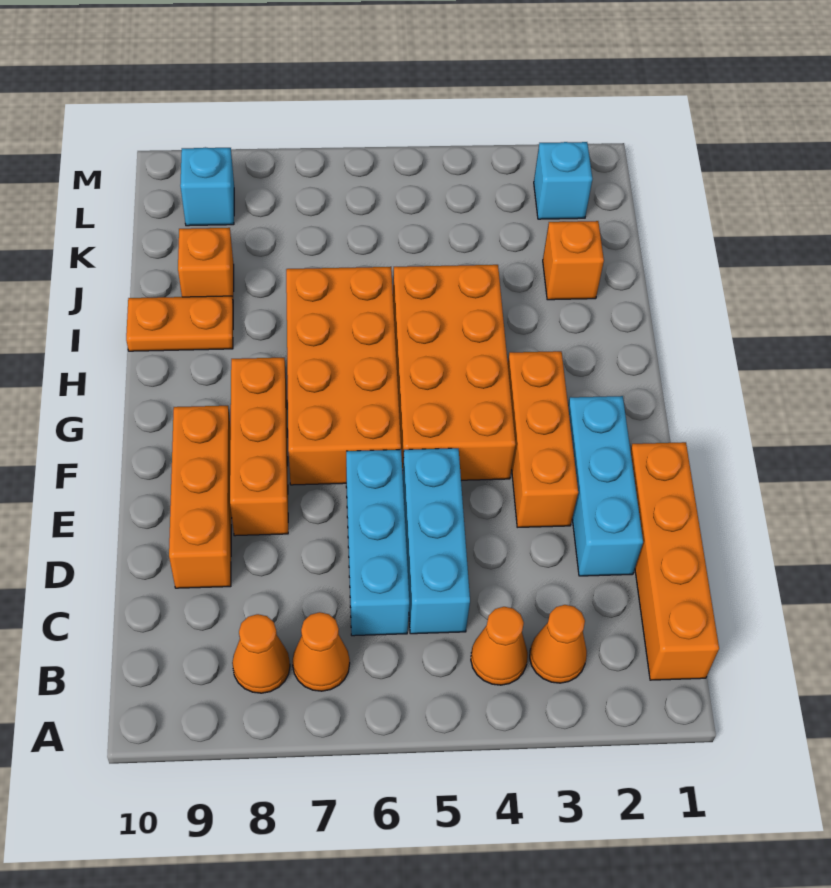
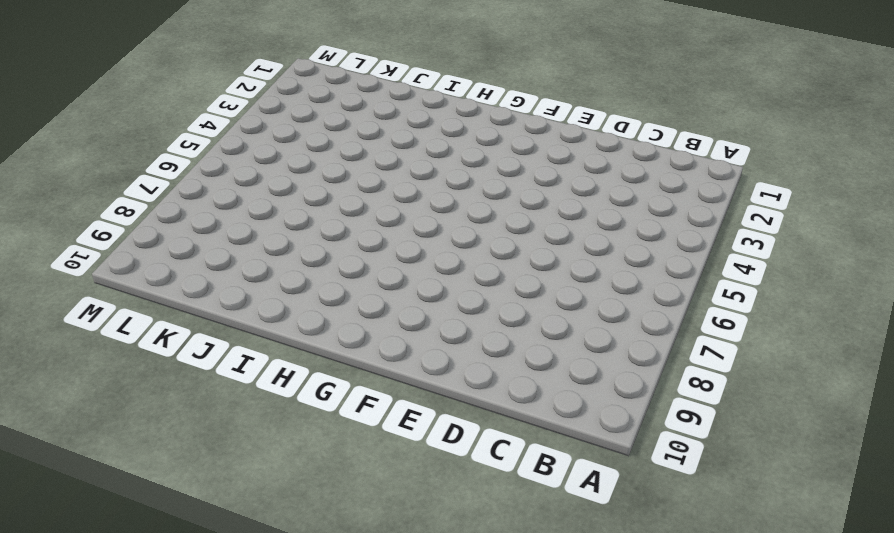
none -> orange brick B1:E1 level 1
none -> orange cone B3 level 1
none -> orange cone B4 level 1

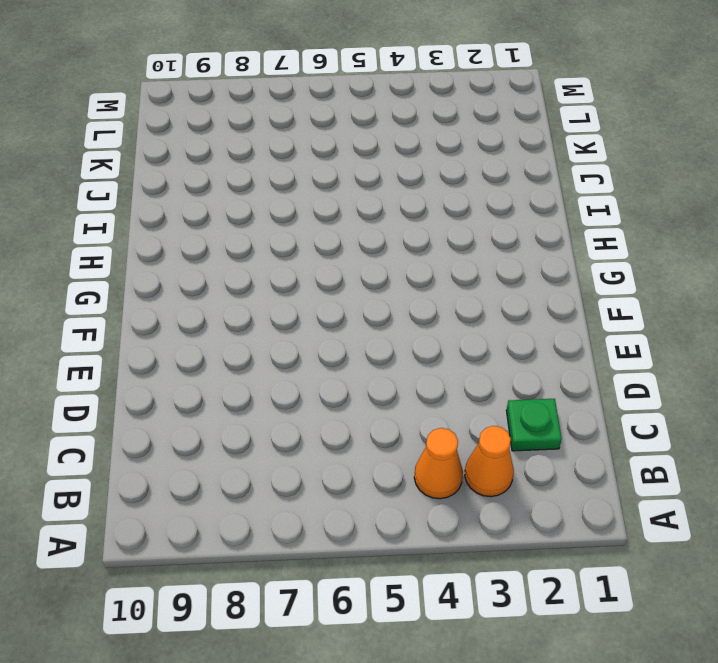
green plate C2 level 1 -> none
none -> orange brick B1:E1 level 1
none -> orange cone B7 level 1
none -> orange cone B8 level 1

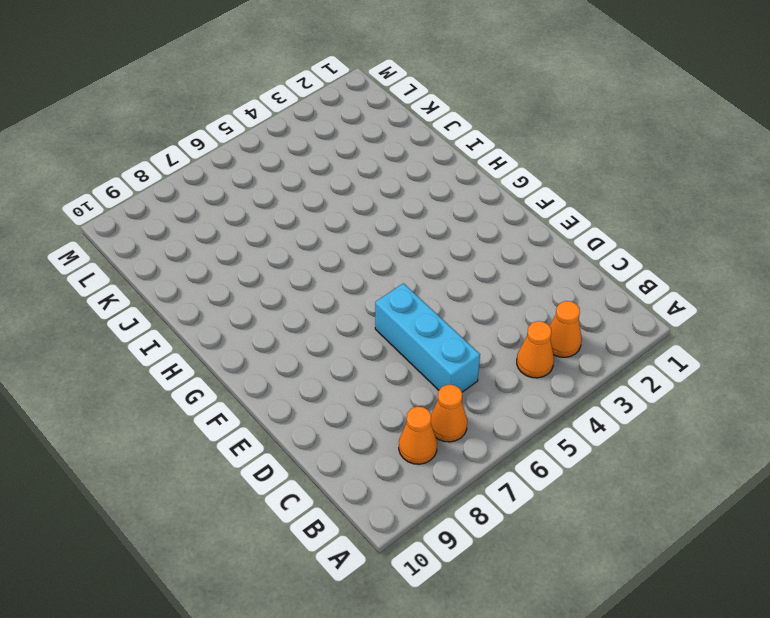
none -> orange brick B1:E1 level 1
none -> cyan brick C5:E5 level 1
none -> cyan brick D2:F2 level 1

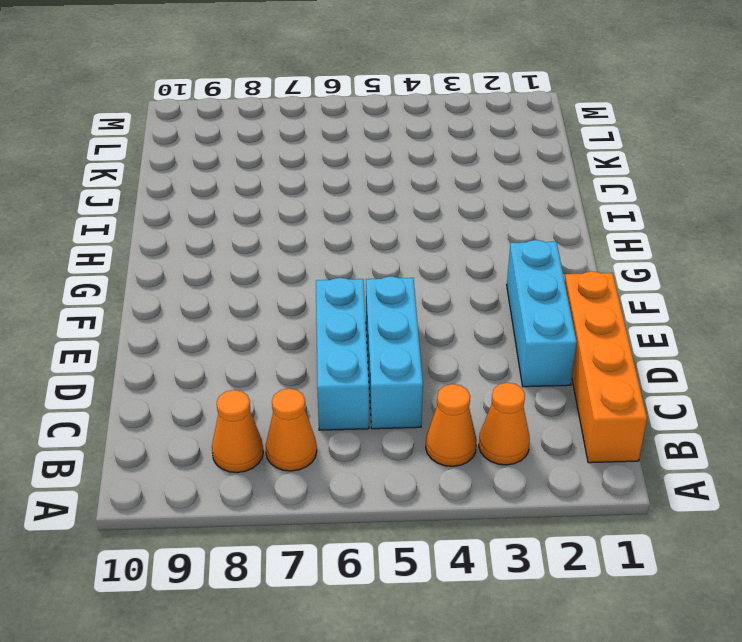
none -> orange brick D9:F9 level 1
none -> orange brick E3:G3 level 1
none -> orange brick E8:G8 level 1

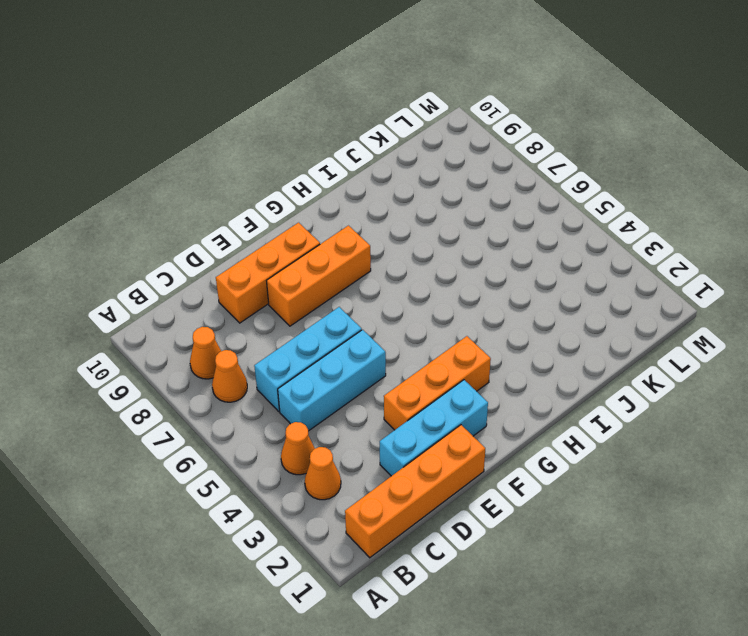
none -> orange brick F4:I5 level 1
none -> orange brick F6:I7 level 1
none -> orange plate I9:I10 level 1

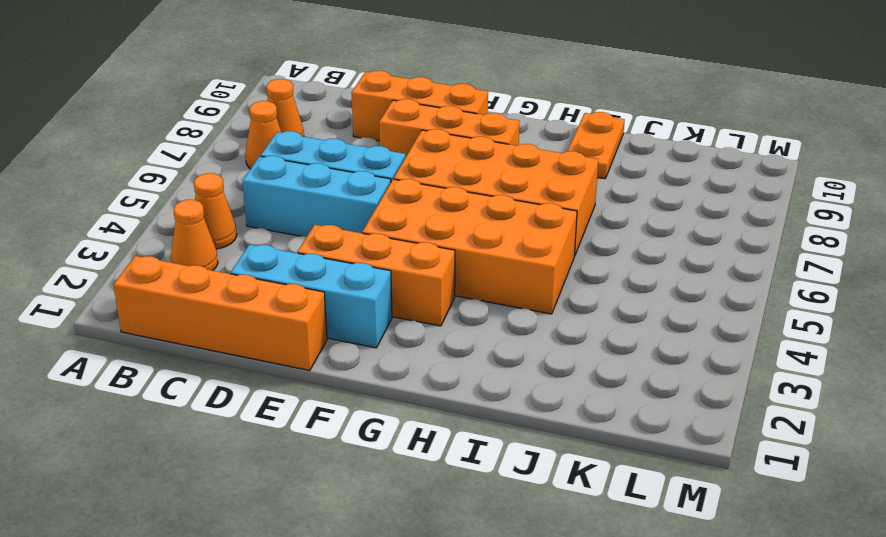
none -> orange brick J2 level 1
none -> orange brick J9 level 1
none -> cyan brick L2 level 1

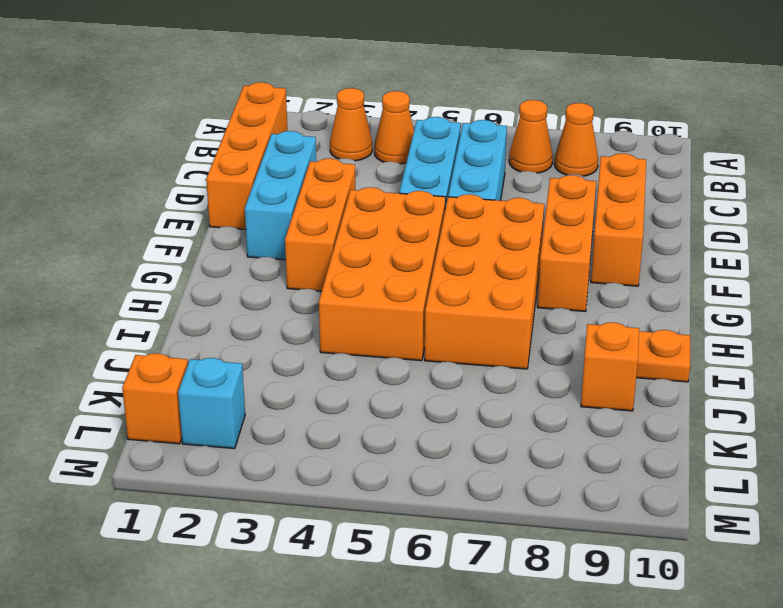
orange brick L1 level 1 -> orange brick J2 level 1
none -> cyan brick L9 level 1

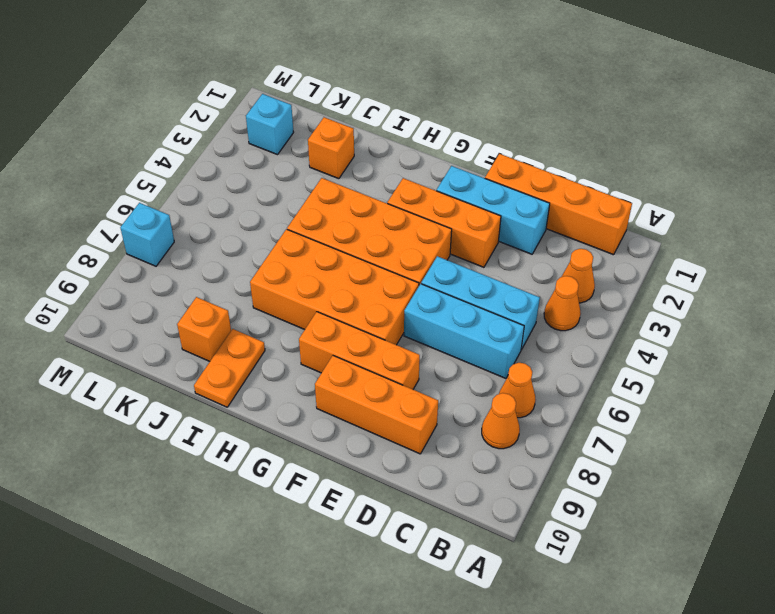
cyan brick M7 level 1 -> cyan brick L9 level 1

